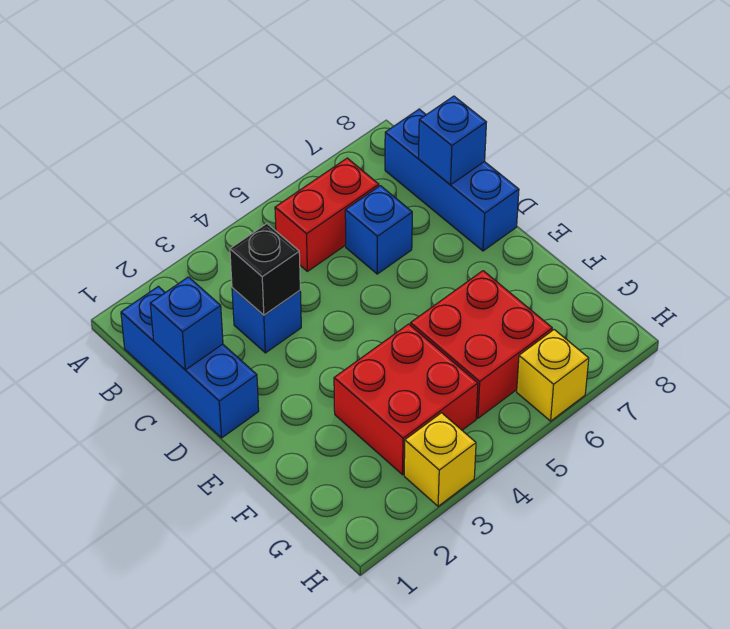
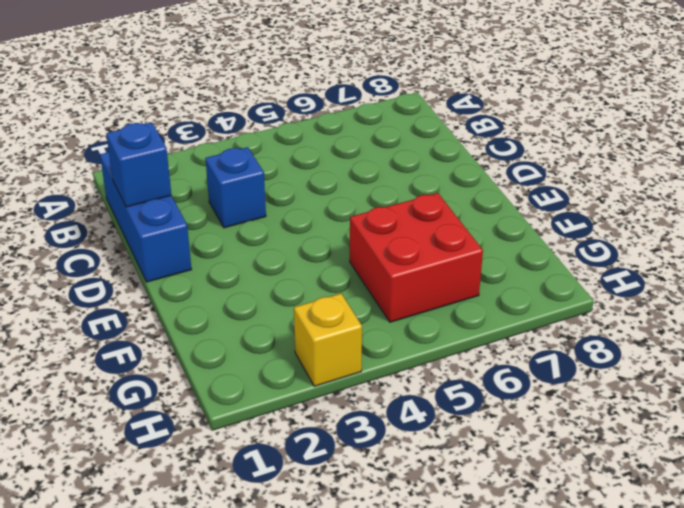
none -> red brick B5:B6 level 1
none -> blue brick B8:D8 level 1
none -> blue brick C6 level 1

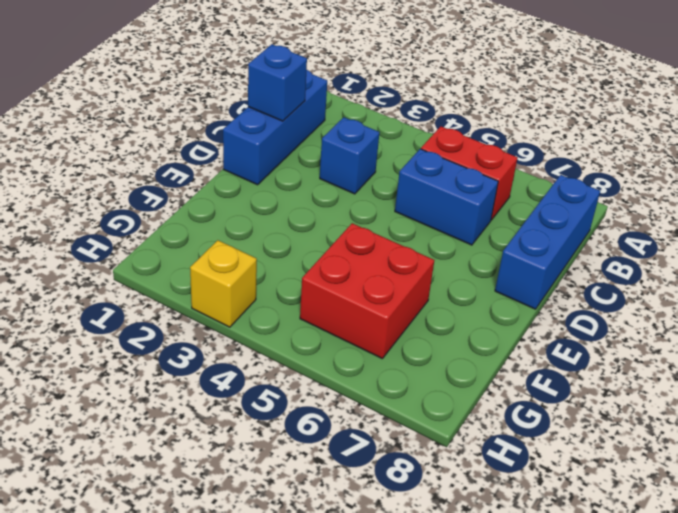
blue brick C5:C6 level 1 -> blue brick C6 level 1
none -> red brick F3:G4 level 1
none -> yellow brick H6 level 1
none -> black brick C3 level 2

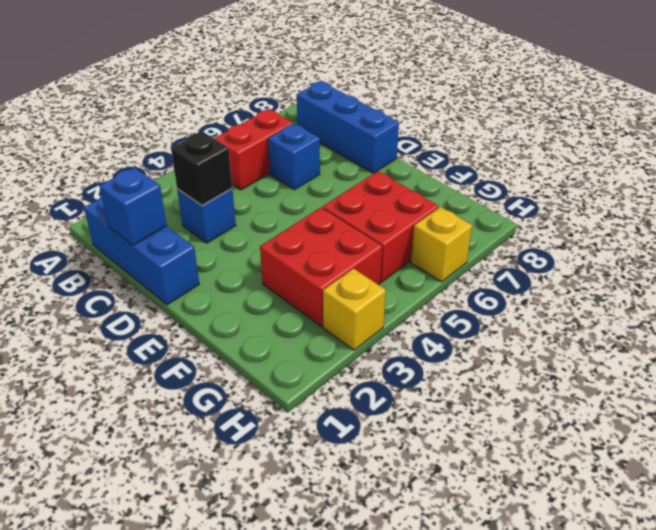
none -> blue brick C8 level 2

